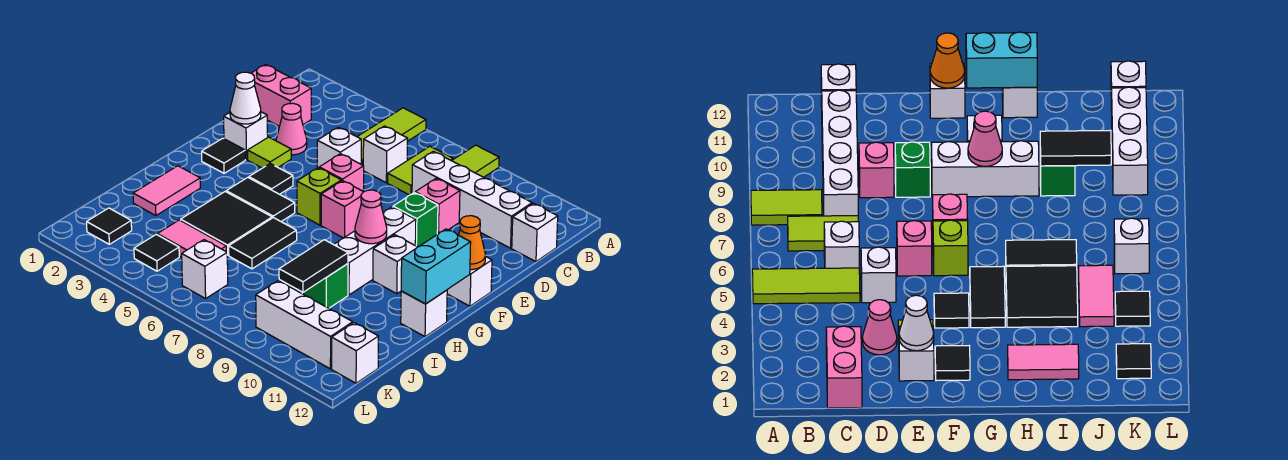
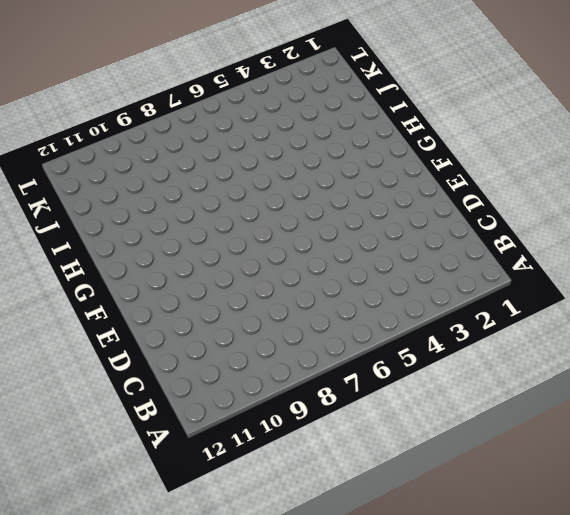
none -> lime tile A5:C5 level 1
none -> lime tile A8:B8 level 1
none -> lime tile B7:C7 level 1
none -> pink brick C1:C2 level 1

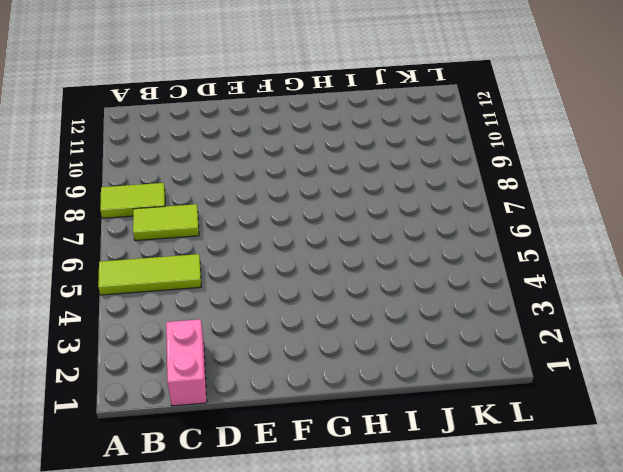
none -> white brick C6 level 1
none -> white brick C8:C11 level 1
none -> white brick C12 level 1
none -> pink cone D3 level 1

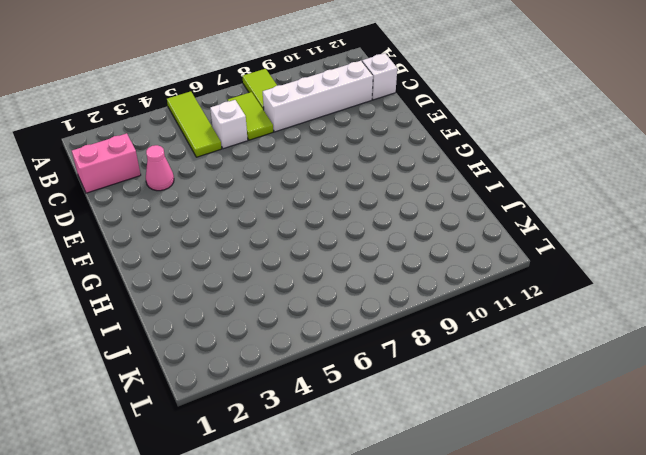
none -> white brick D5 level 1
none -> pink brick D9 level 1
none -> white brick E2 level 1
none -> lime tile E3 level 1

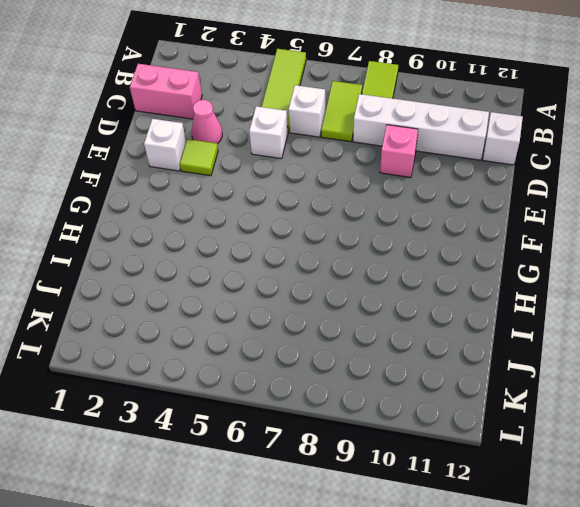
none -> pink brick E6 level 1
none -> green brick E9 level 1
none -> black tile F2 level 1
none -> black tile F4 level 1

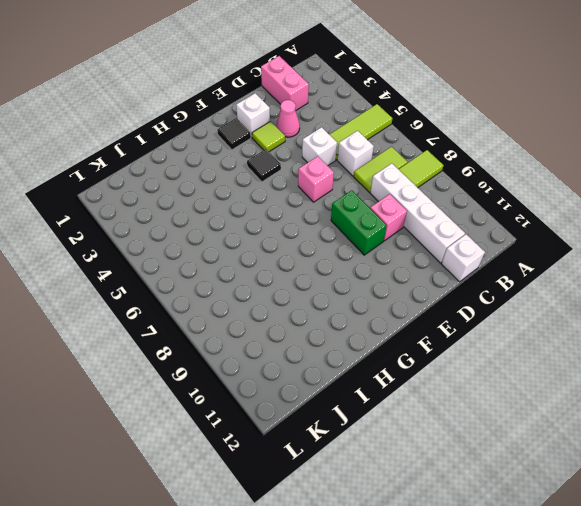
green brick E8:E9 level 1 -> green brick E9 level 1
none -> lime brick F6 level 1
none -> pink brick F7 level 1
none -> white brick F9:H9 level 1
none -> white brick F12 level 1

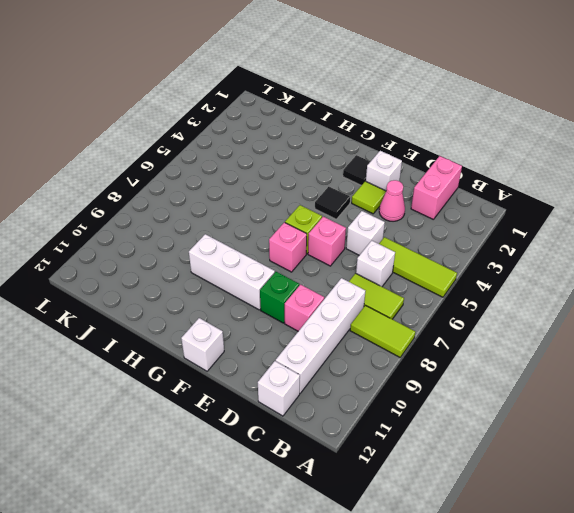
none -> black tile G4:G5 level 1
none -> white brick G10 level 1
none -> pink tile H2:I2 level 1
none -> black tile H4:I5 level 1

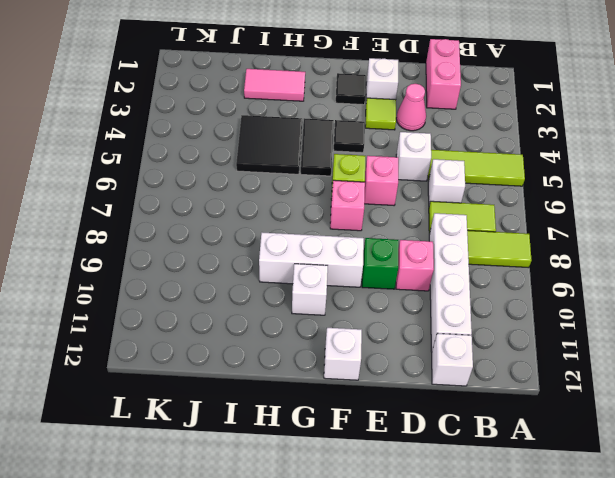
none -> black tile H6:I6 level 1
none -> white brick H12 level 1
none -> green brick I9 level 1
none -> pink tile J4:J5 level 1

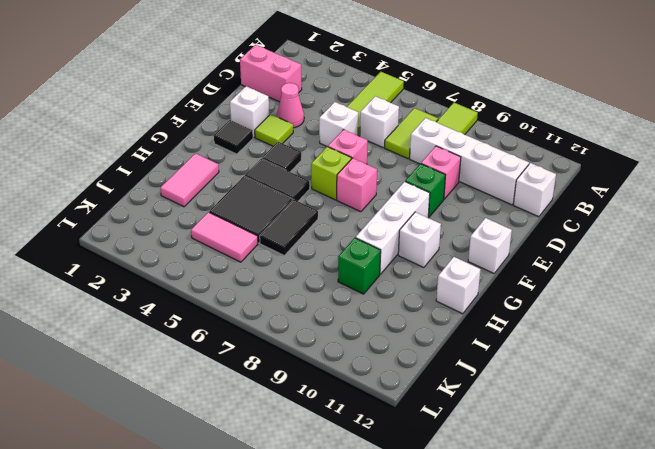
none -> black tile K2 level 1
none -> black tile K4 level 1
none -> white brick K6 level 1
none -> white brick K9:K11 level 1

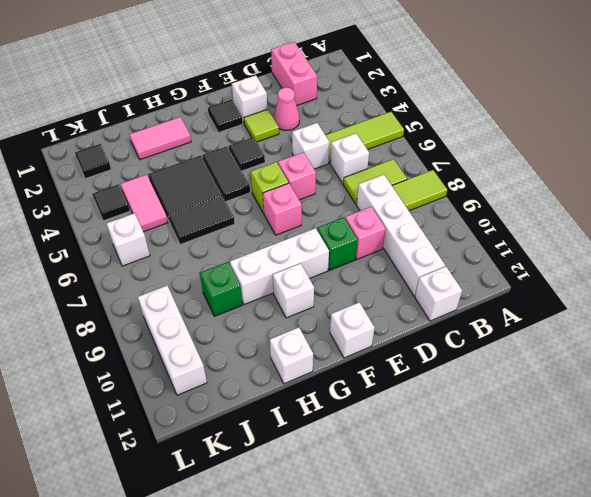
none -> white brick K12 level 1
none -> white cone E2 level 2
none -> orange cone F12 level 2
none -> pink cone G9 level 2

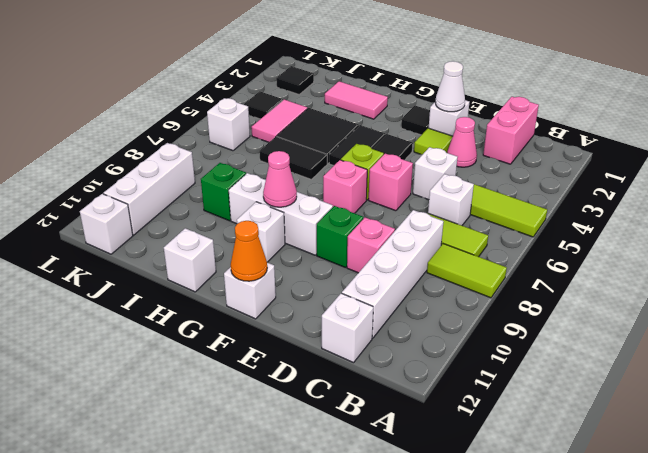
none -> cyan brick G12:H12 level 2
none -> black tile I9:J9 level 2

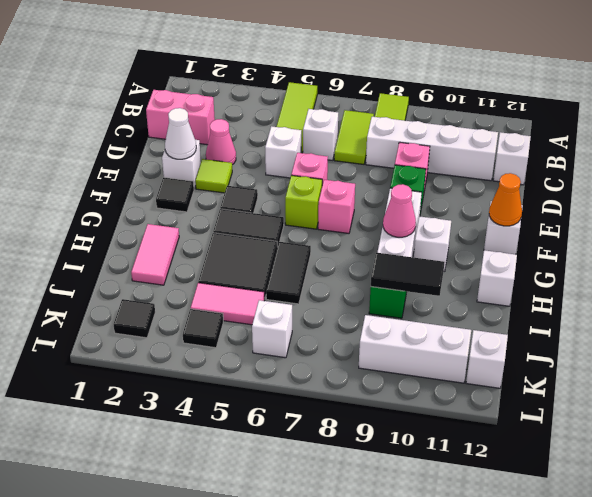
black tile I9:I10 level 2 -> black tile I9:J9 level 2
none -> cyan brick G12:H12 level 2

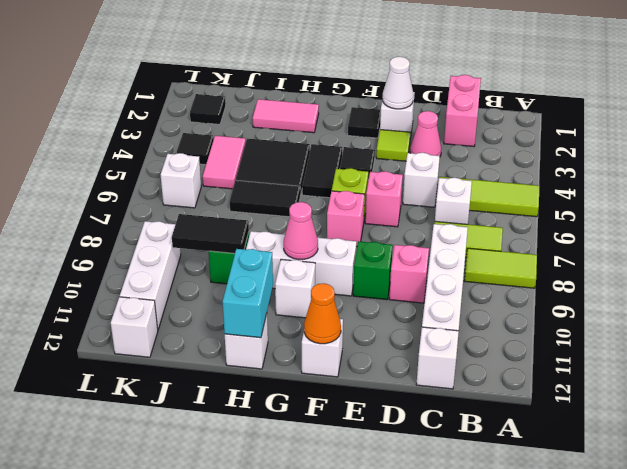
cyan brick H11:H12 level 2 -> cyan brick G12:H12 level 2

